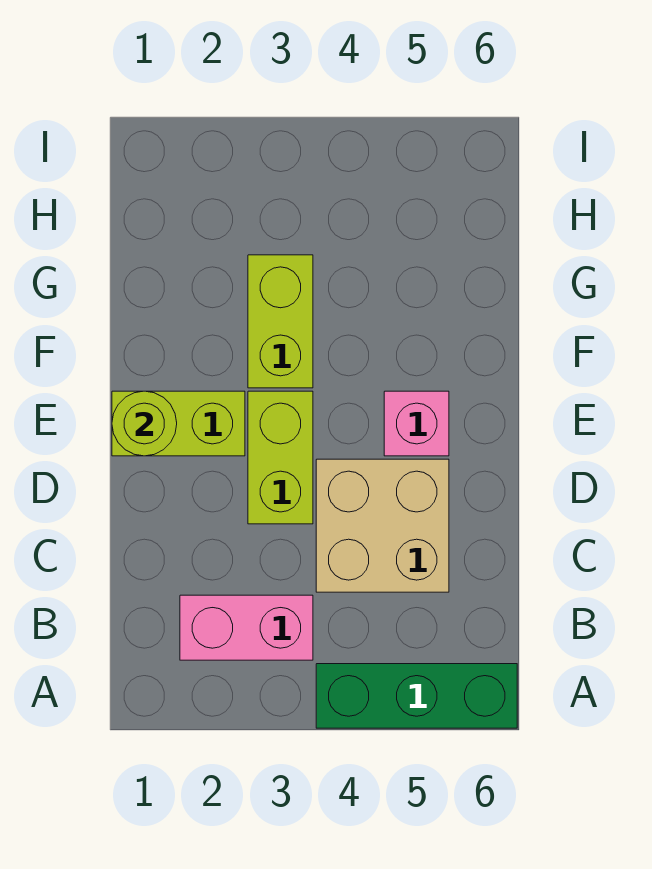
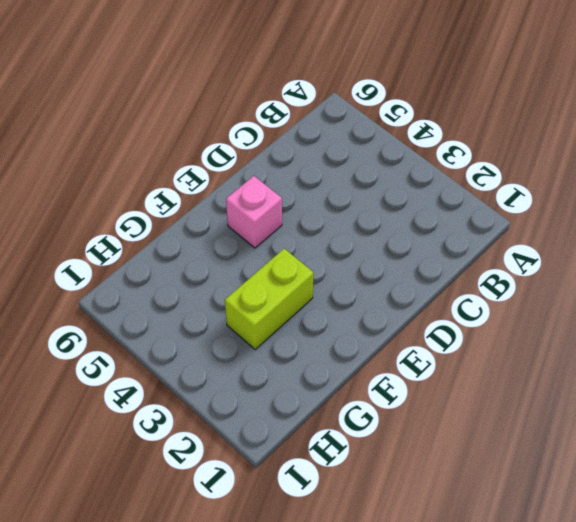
none -> green brick A4:A6 level 1
none -> pink brick B2:B3 level 1

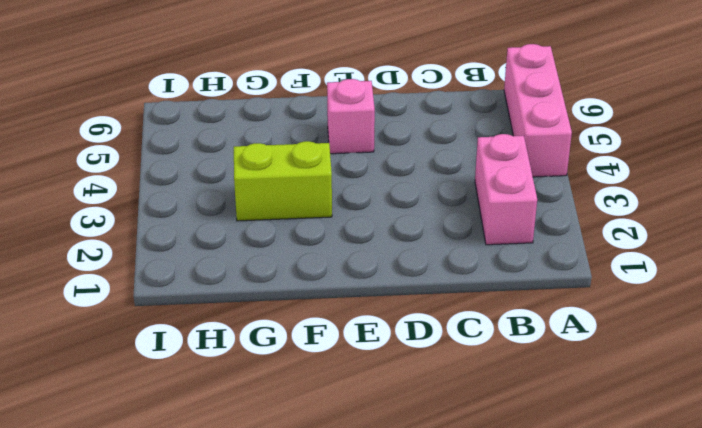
pink brick A4:A6 level 1 -> green brick A4:A6 level 1
none -> tan brick C4:D5 level 1
none -> lime brick D3:E3 level 1

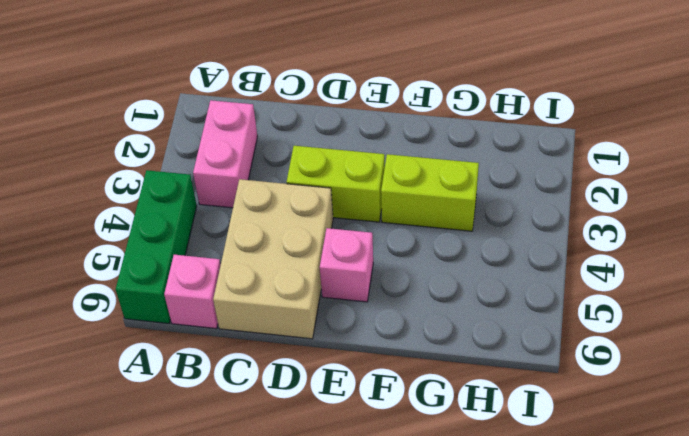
pink brick B6 level 1 -> none
tan brick C4:D6 level 1 -> tan brick C4:D5 level 1
none -> lime brick E1:E2 level 1
none -> lime round brick E1 level 2

